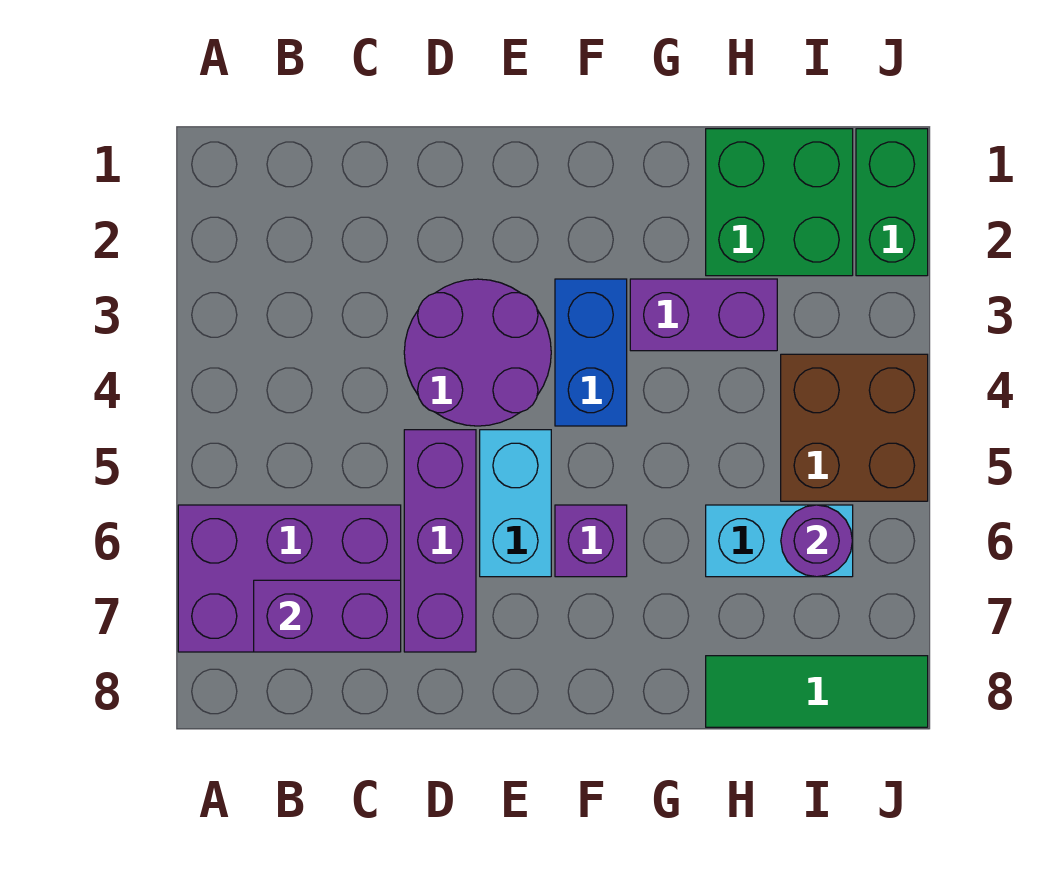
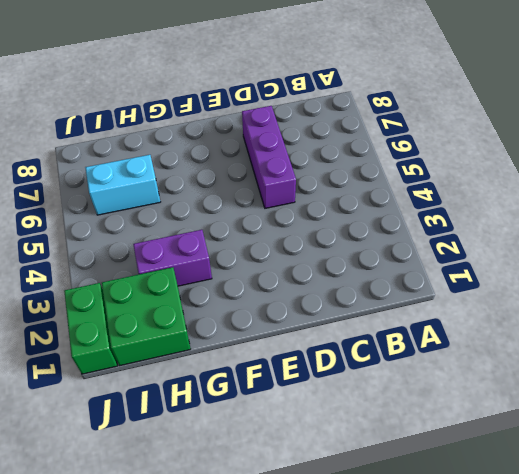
none -> purple brick A6:C7 level 1
none -> purple round brick D3:E4 level 1
none -> cyan brick E5:E6 level 1

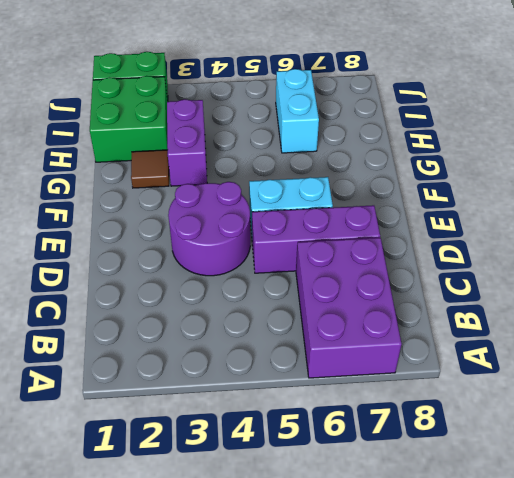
brown tile G2 level 1 -> none
none -> blue brick F3:F4 level 1
none -> purple brick F6 level 1
none -> green tile H8:J8 level 1

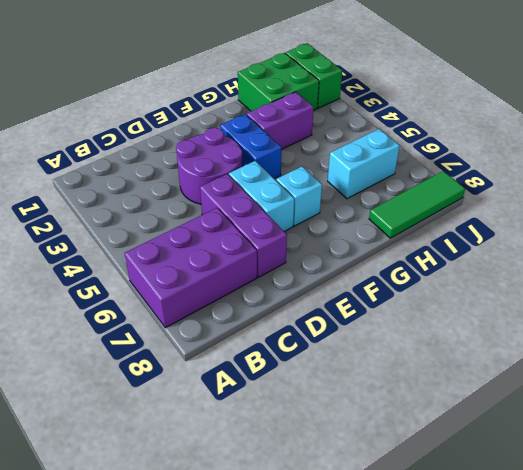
cyan brick F6 level 1 -> purple brick F6 level 1
none -> brown brick I4:J5 level 1
none -> purple brick B7:C7 level 2
none -> purple round brick I6 level 2

